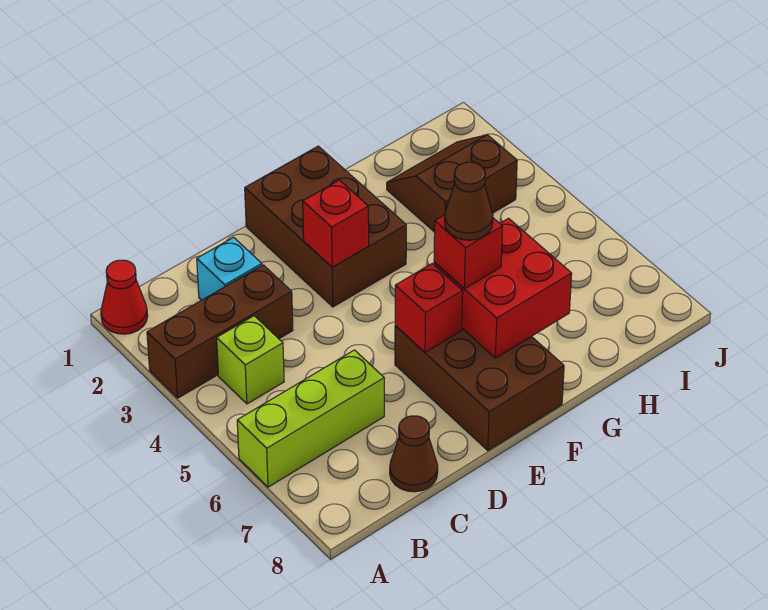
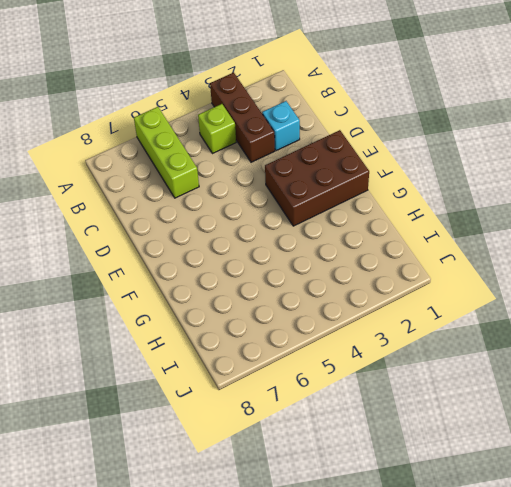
none -> red cone A1 level 1
none -> brown cone C8 level 1
none -> brown brick E6:F8 level 1

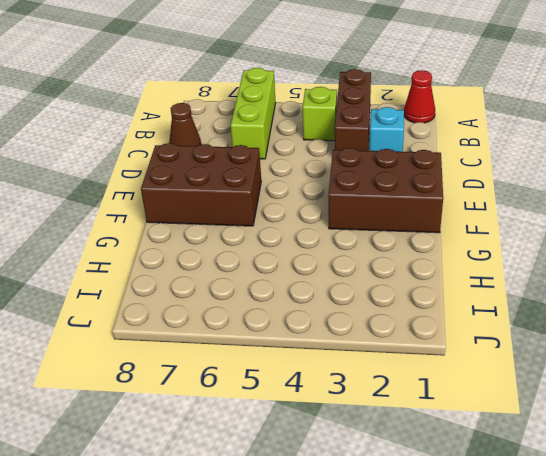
none -> brown slope H2:I3 level 1 top 3
none -> red brick E3 level 2
none -> red brick E6 level 2

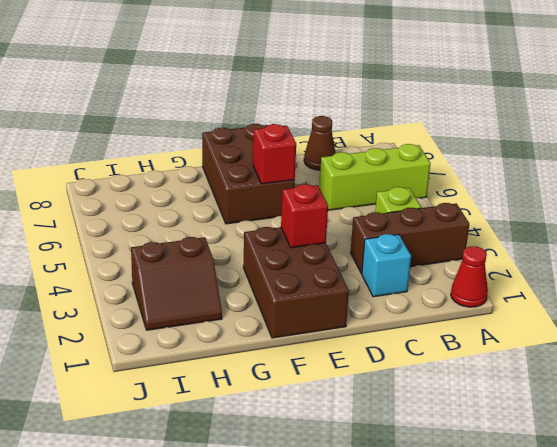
none -> red brick F6:G7 level 2
none -> red brick F6 level 3
none -> brown cone F6 level 4

